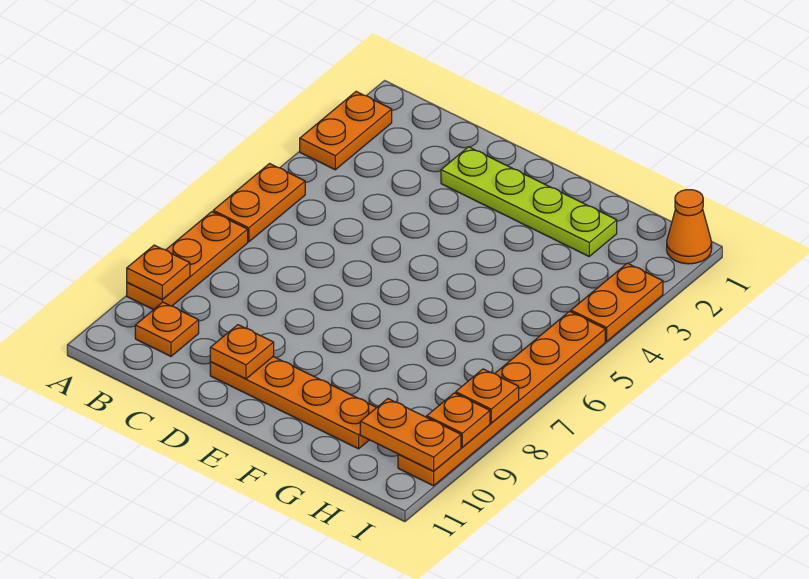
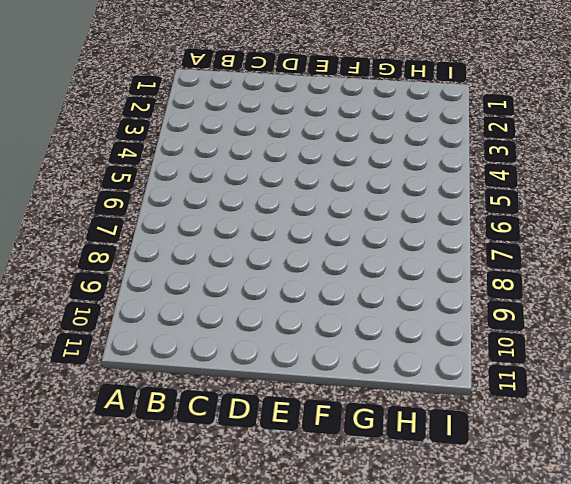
none -> orange plate A2:A3 level 1
none -> orange plate A5:A6 level 1
none -> orange plate A7:A9 level 1

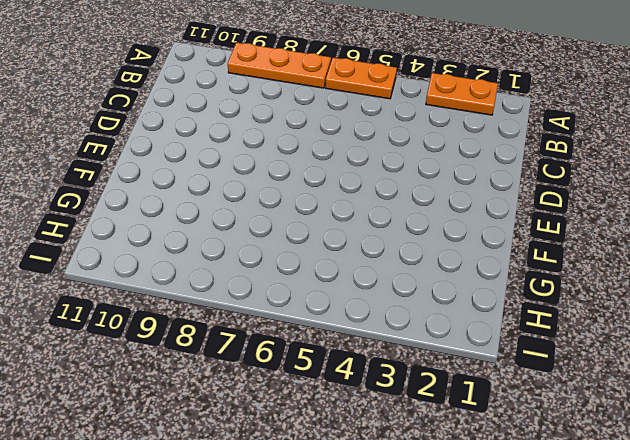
none -> orange plate B10 level 1
none -> lime plate D2:G2 level 1
none -> orange plate D10:G10 level 1

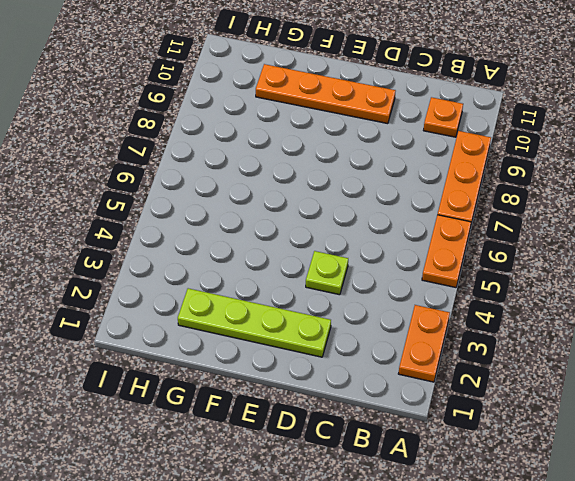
lime plate D4 level 1 -> none
none -> orange cone I1 level 1
none -> orange plate I3:I4 level 1
none -> orange plate I5:I10 level 1

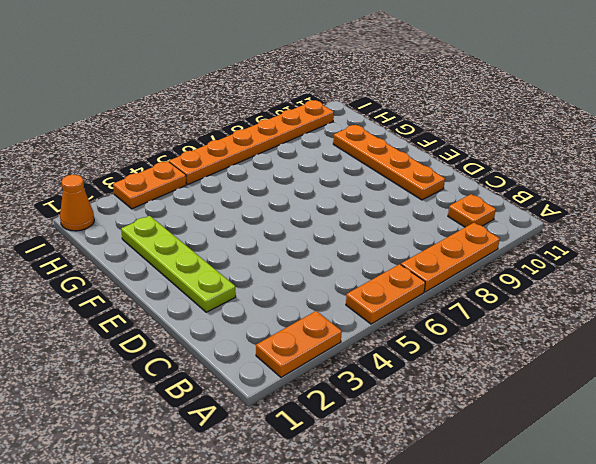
none -> orange plate A9 level 2
none -> orange plate D10 level 2
none -> orange plate H10:I10 level 2

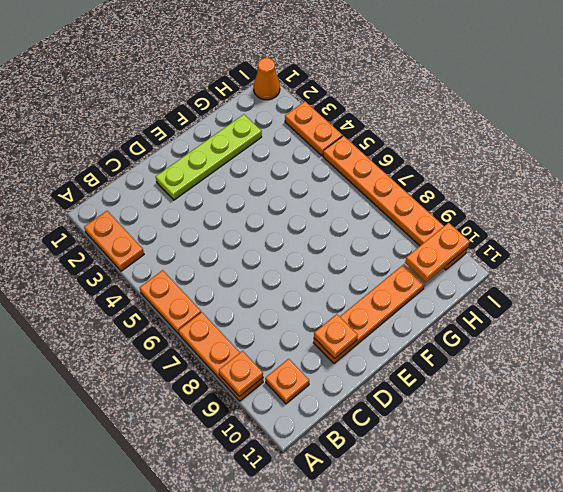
none -> orange plate I8 level 2
none -> orange plate I9 level 2

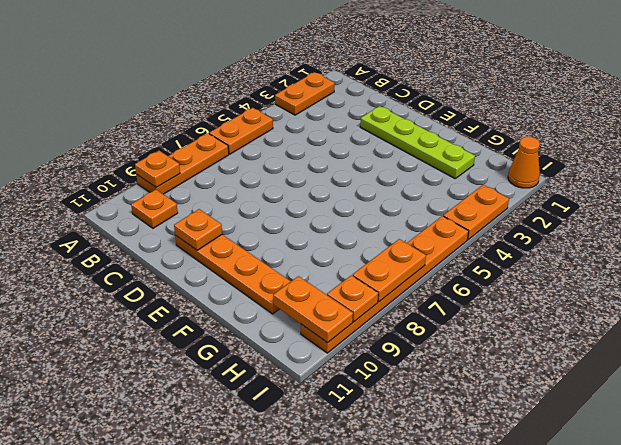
orange plate I7:I8 level 2 -> orange plate I8 level 2

